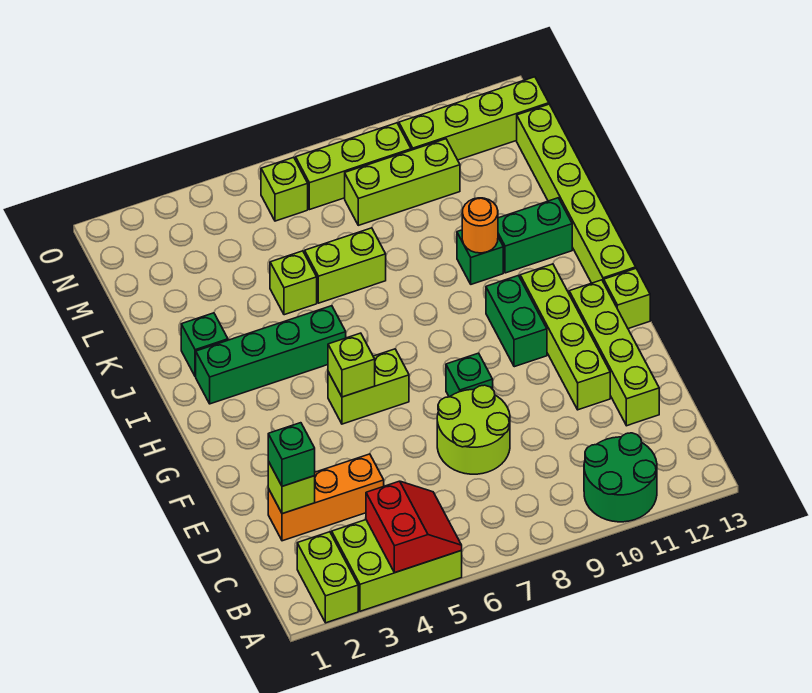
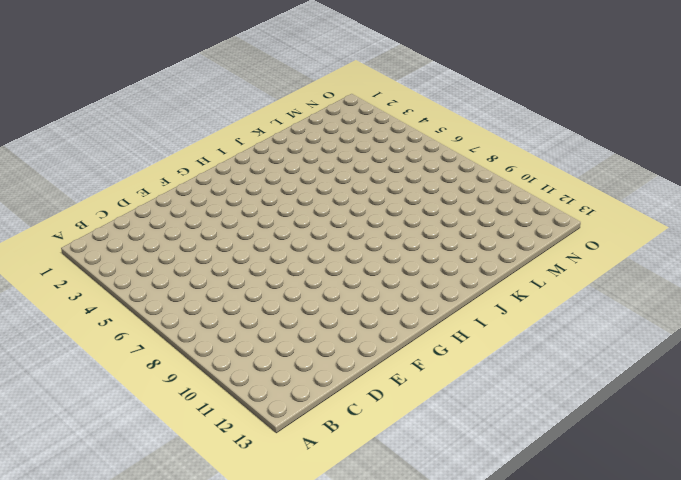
none -> lime brick A2:B2 level 1
none -> lime brick A3:B5 level 1
none -> green round brick A10:B11 level 1

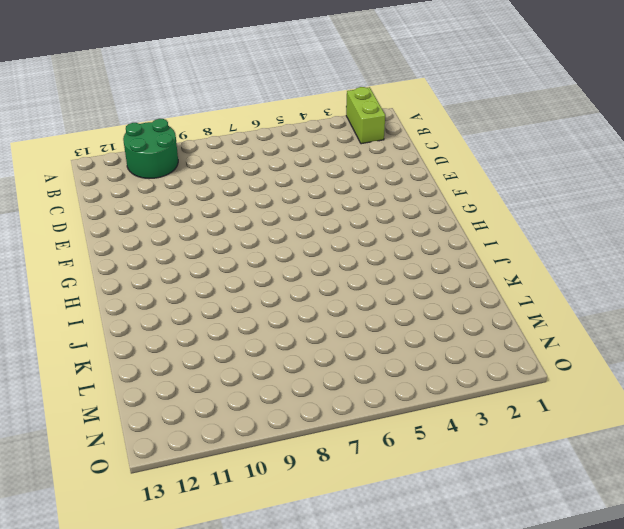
none -> lime brick A3:B5 level 1
none -> orange brick D2:D4 level 1
none -> lime round brick D7:E8 level 1

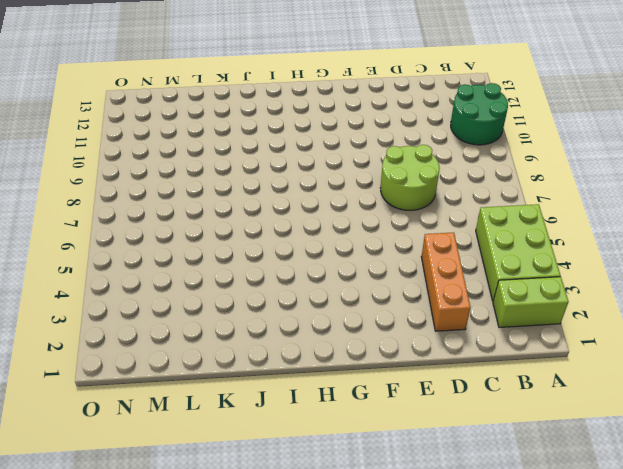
none -> lime brick D12:G12 level 1
none -> lime brick E11:H11 level 1
none -> green brick F8 level 1

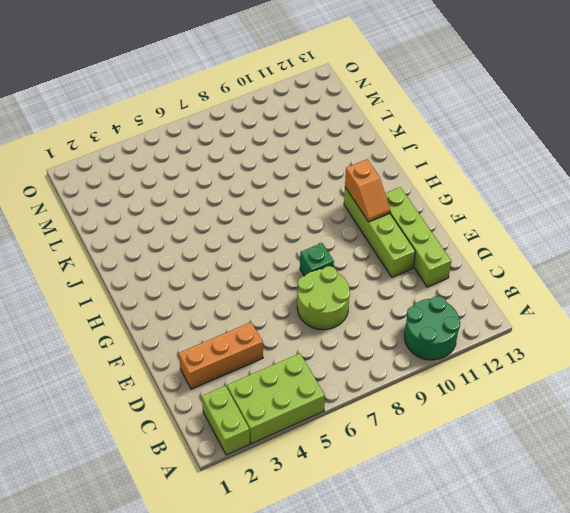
orange slope G11:H11 level 2 top H -> none
none -> lime brick G5:G6 level 1
none -> green brick G10:H10 level 1
none -> lime brick G13 level 1

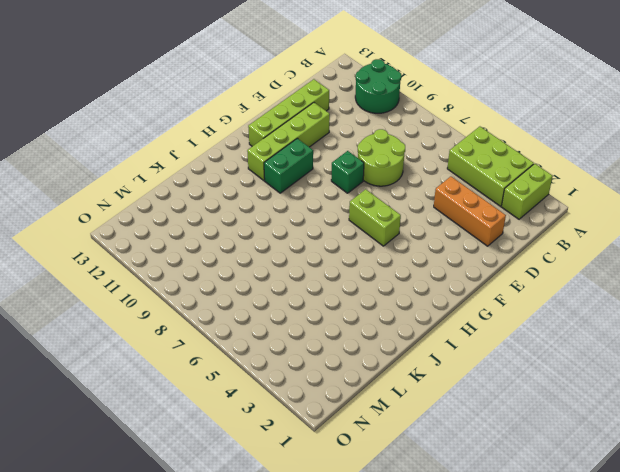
none -> lime brick G13 level 1
none -> lime brick H13:M13 level 1
none -> green brick I2:I5 level 1

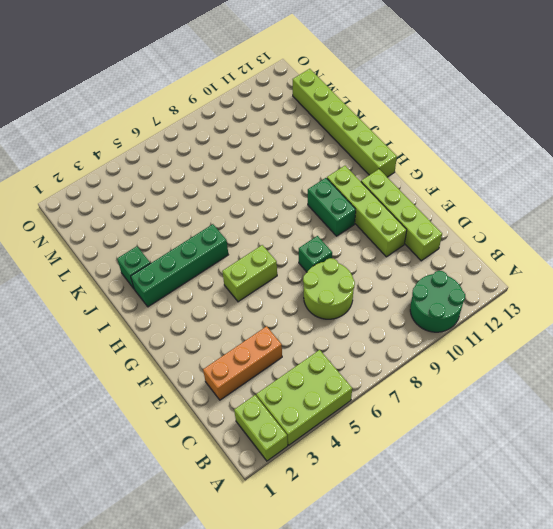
none -> lime brick G13 level 1
none -> green brick J10 level 1
none -> green brick J11:J12 level 1

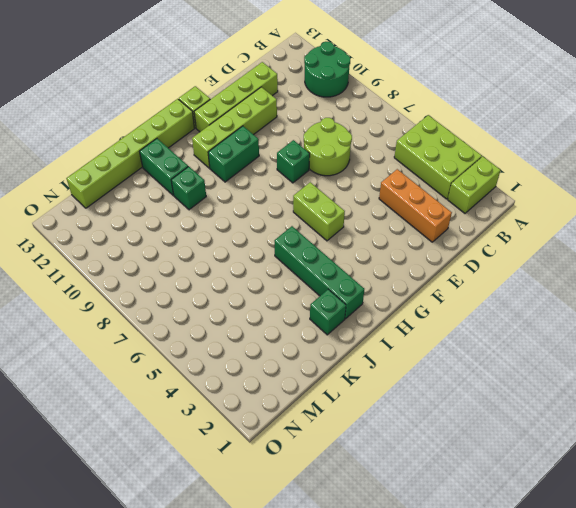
none -> lime brick K5 level 1
none -> lime brick K6:K7 level 1
none -> lime brick M8:M10 level 1

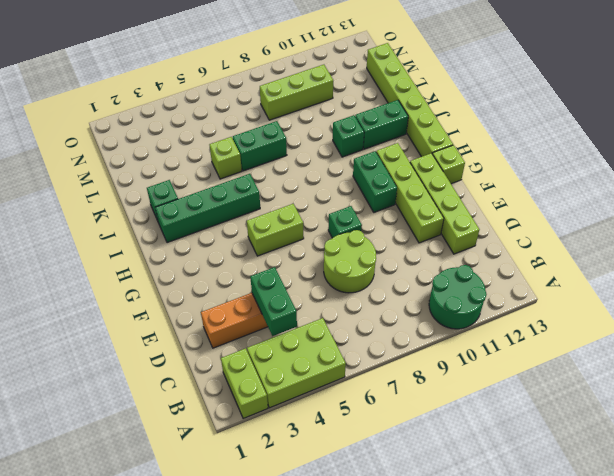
green brick C4:D4 level 2 -> none
green brick K6:K7 level 1 -> lime brick K6:K7 level 1
none -> lime brick N6 level 1
none -> lime brick N7:N9 level 1
none -> lime brick N10:N13 level 1

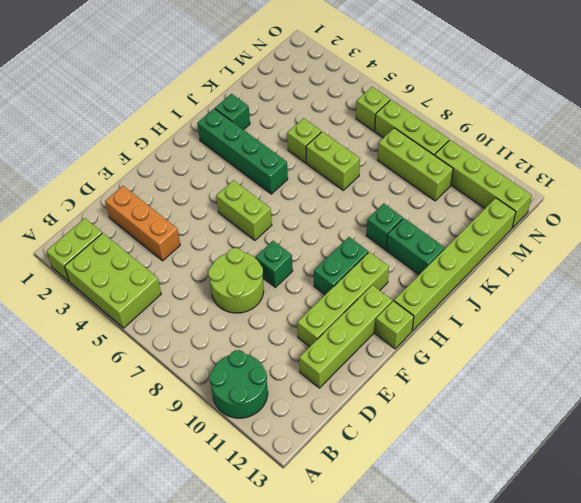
none -> red slope A4:B5 level 2 top 4
none -> lime brick D2 level 2
none -> lime brick G5 level 2

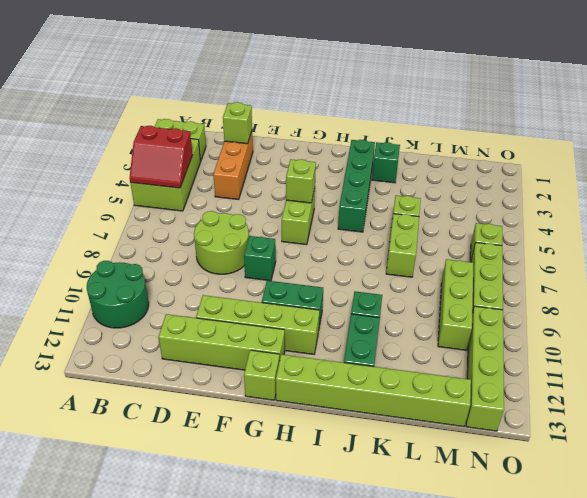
none -> orange round brick J10 level 2
none -> green brick D2 level 3

